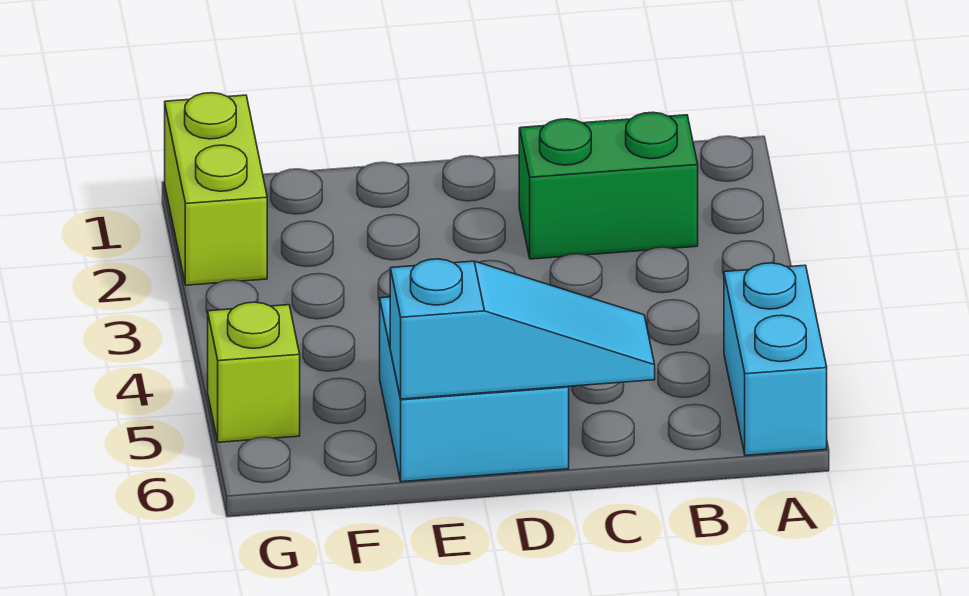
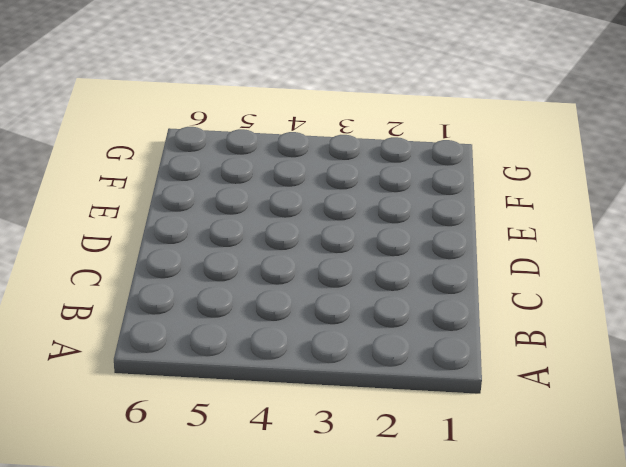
none -> cyan brick A5:A6 level 1
none -> green brick B2:C2 level 1

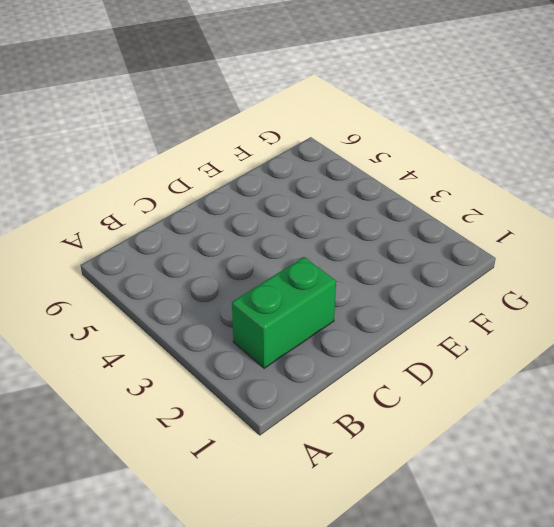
none -> cyan brick A5:A6 level 1
none -> cyan brick D5:E6 level 1

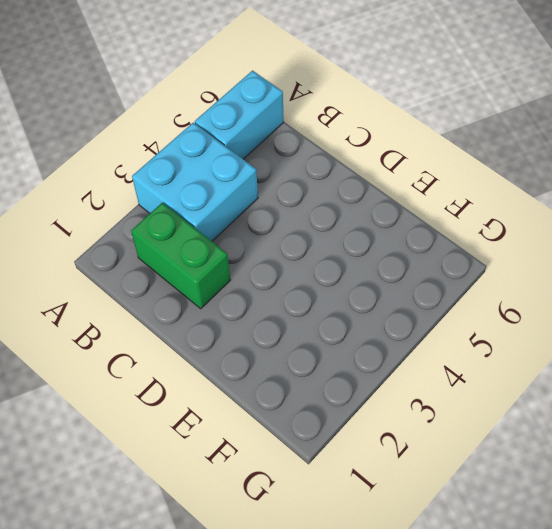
cyan brick A3:B4 level 1 -> cyan brick D5:E6 level 1
none -> lime brick G1:G2 level 1
none -> lime brick G5 level 1

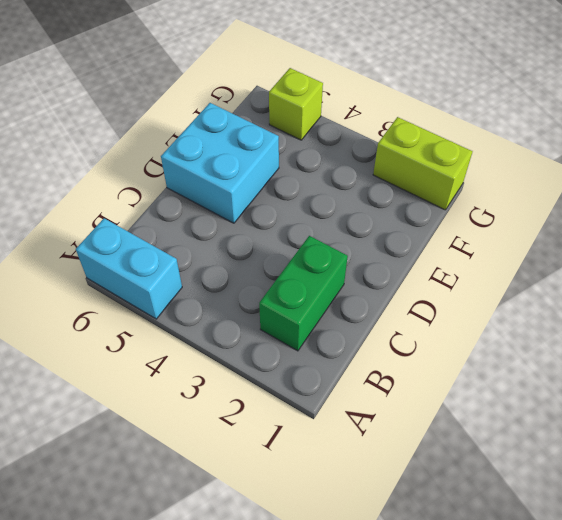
none -> cyan slope C6:E6 level 2 top E

